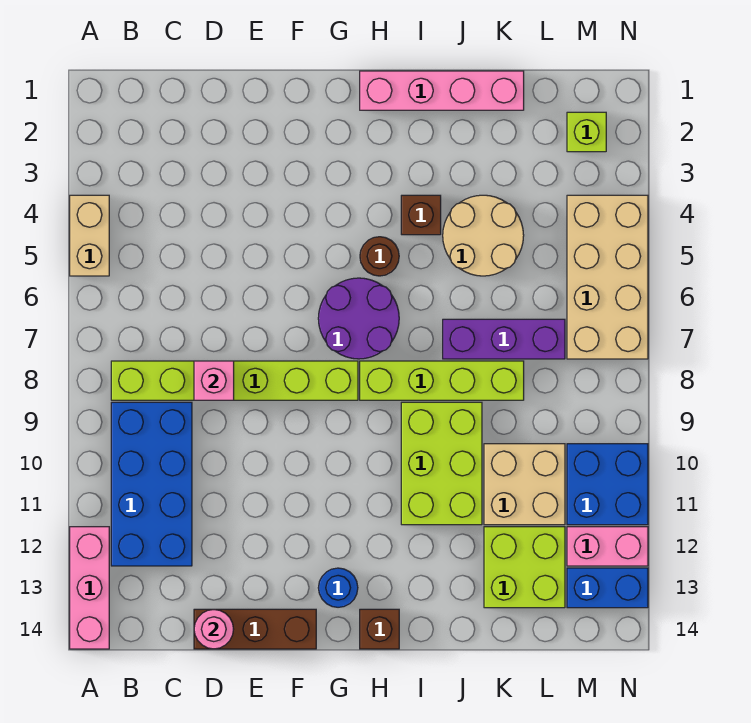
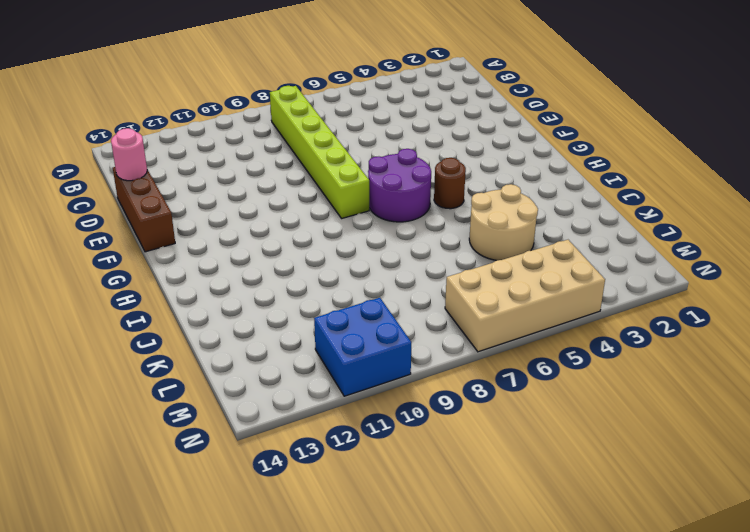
none -> tan brick A4:A5 level 1
none -> pink brick A12:A14 level 1
none -> blue brick B9:C12 level 1

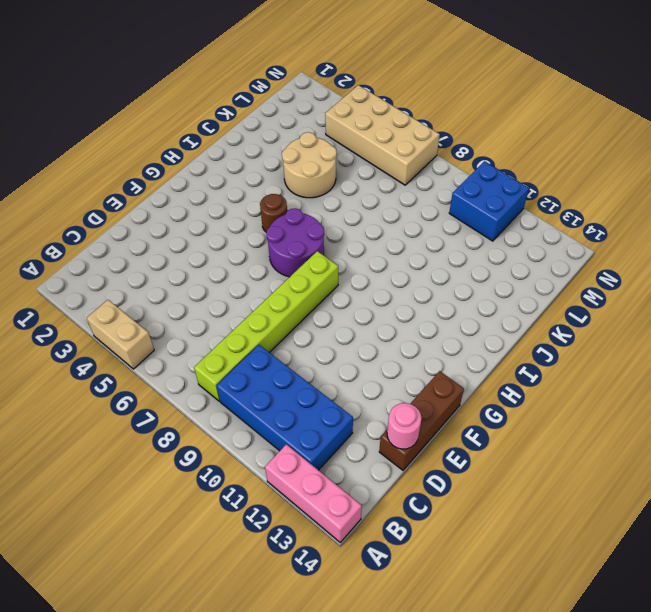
none -> blue round brick G13 level 1
none -> pink brick H1:K1 level 1
none -> lime brick H8:K8 level 1

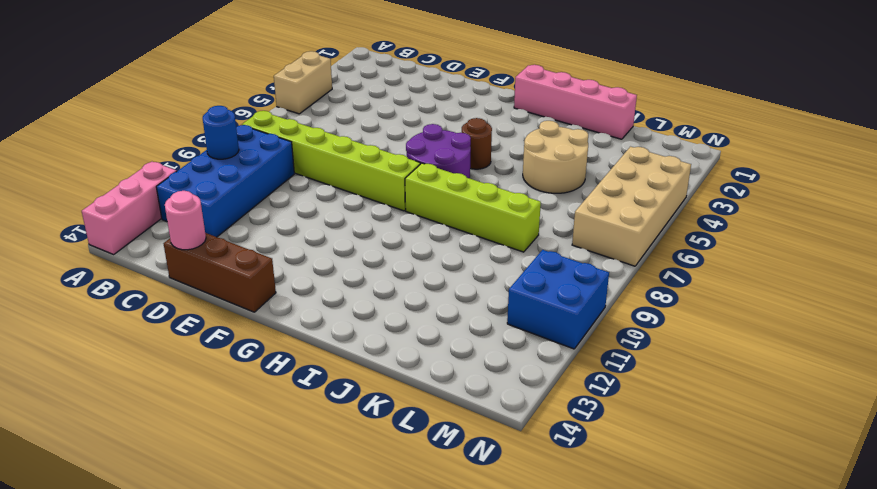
blue round brick B10 level 2 -> blue round brick G13 level 1
none -> brown brick H14 level 1
none -> brown brick I4 level 1
none -> lime brick I9:J11 level 1

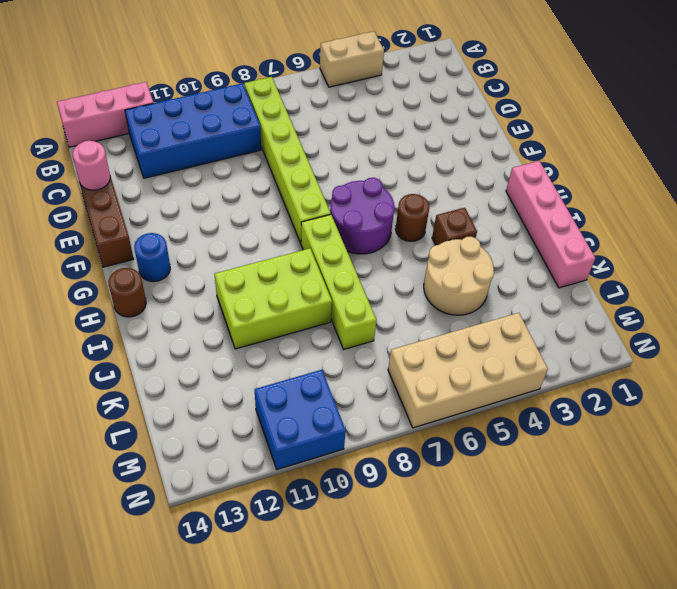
brown round brick H14 level 1 -> brown brick H14 level 1
none -> purple brick J7:L7 level 1
none -> tan brick K10:L11 level 1
none -> lime brick K12:L13 level 1

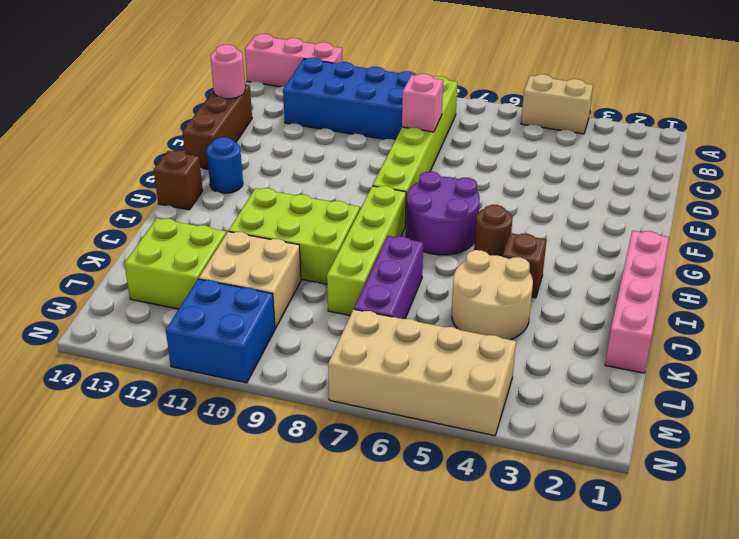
none -> lime brick M2 level 1
none -> pink brick M12:N12 level 1
none -> blue brick M13:N13 level 1

